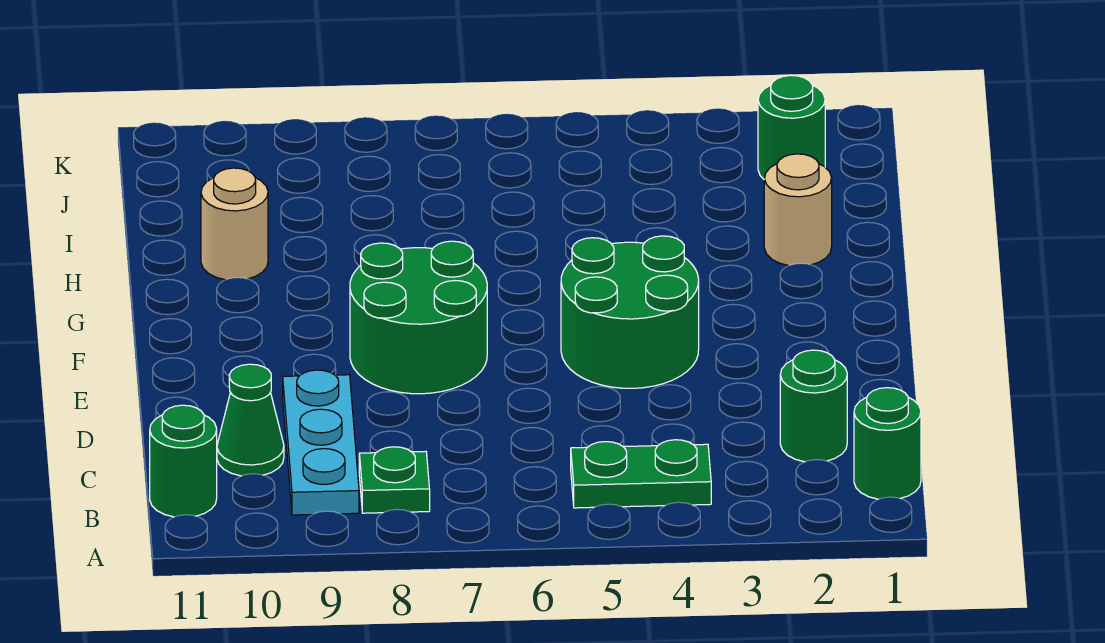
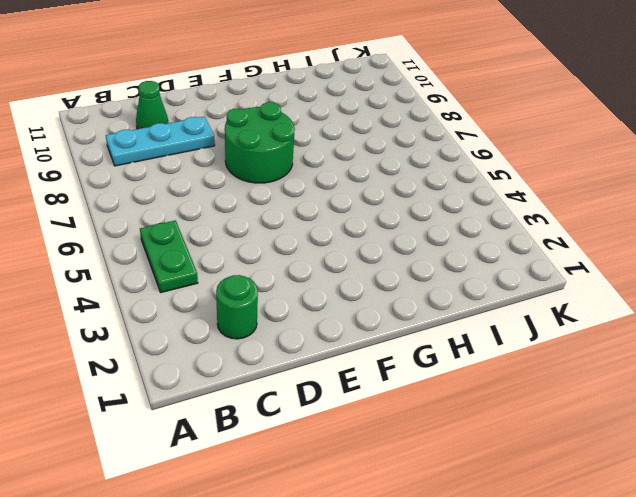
none -> green round brick B1 level 1
none -> green plate B8 level 1
none -> green round brick B11 level 1

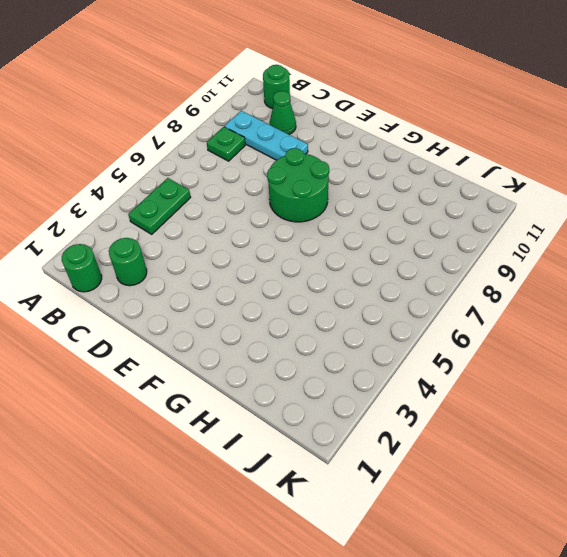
none -> green round brick E4:F5 level 1
none -> tan round brick H2 level 1
none -> tan round brick H10 level 1

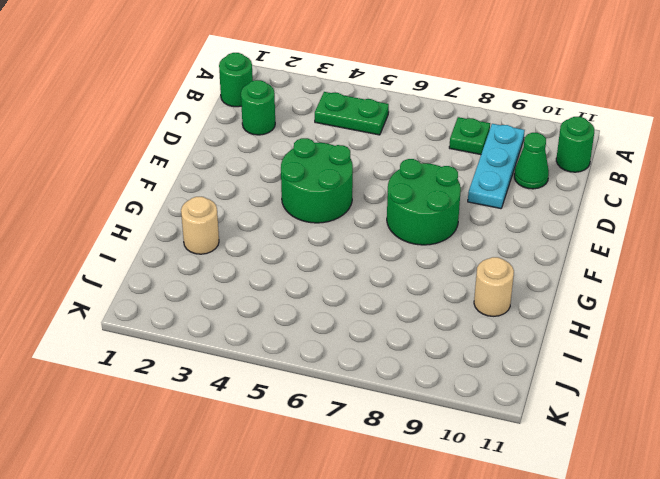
none -> green round brick J2 level 1

